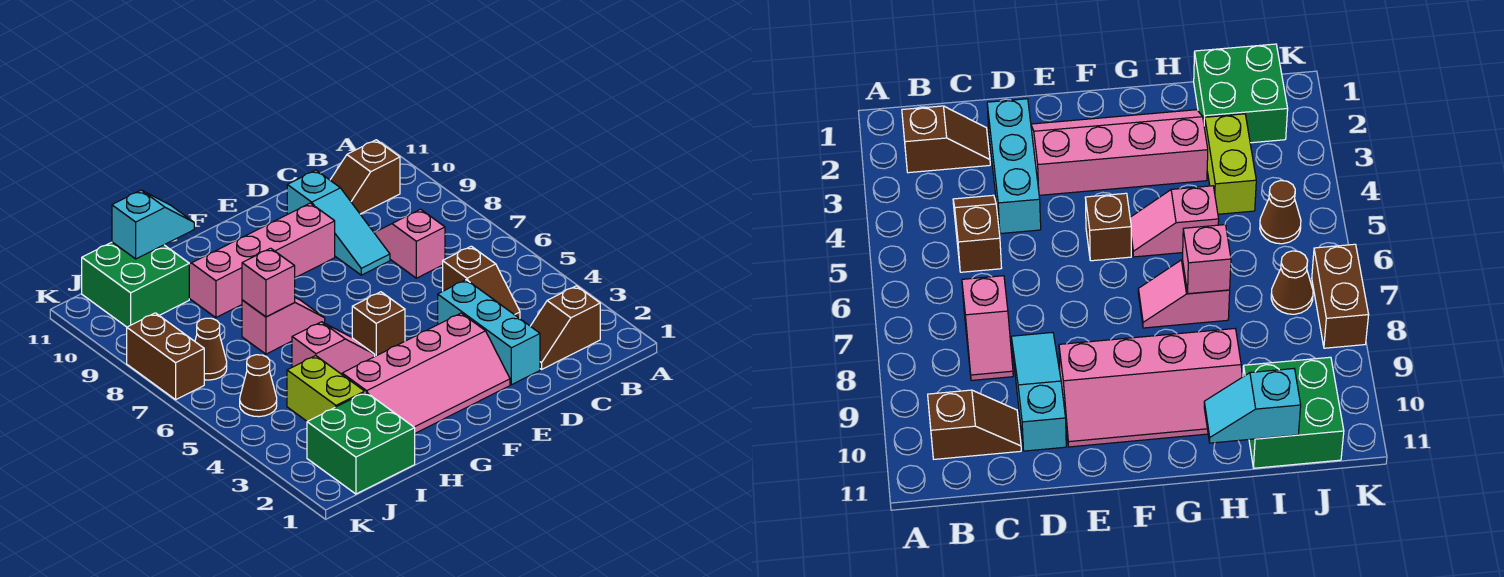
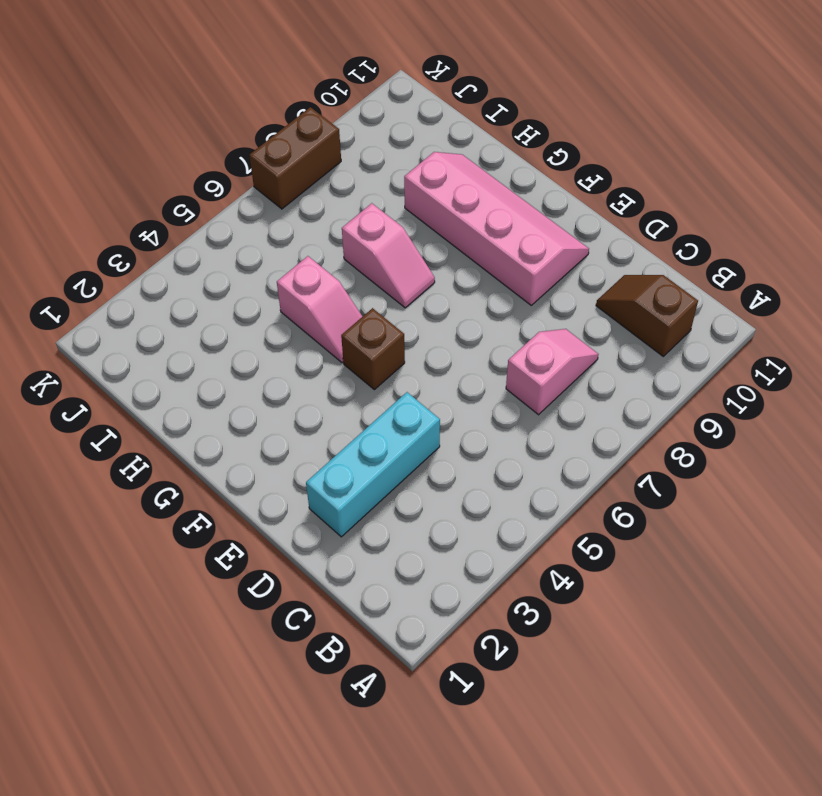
none -> brown slope B2:C2 level 1 top B
none -> brown slope C4:C5 level 1 top 5
none -> cyan slope D8:D10 level 1 top 10

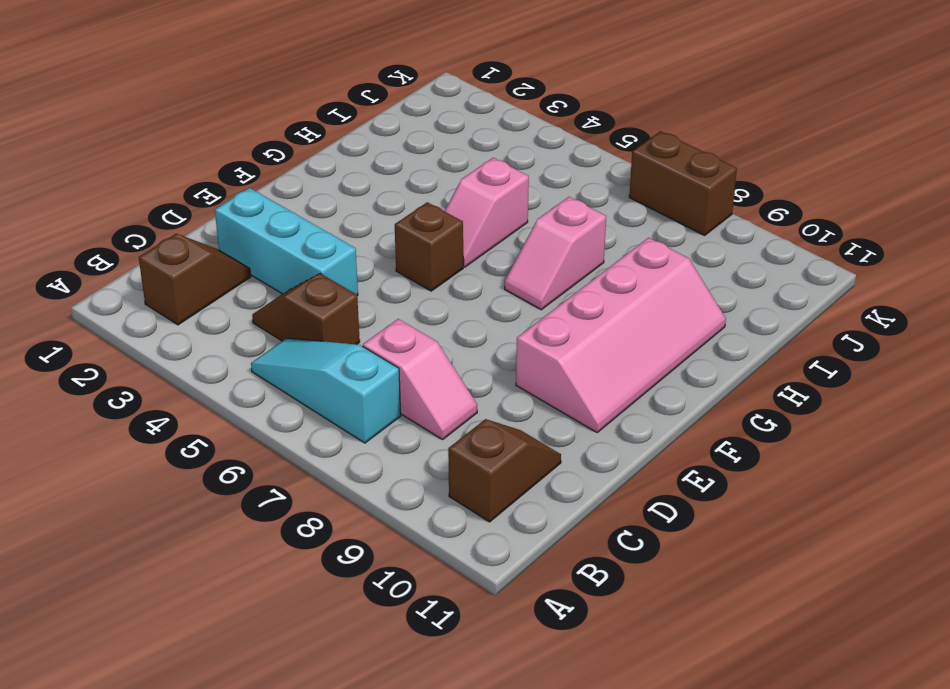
cyan slope B5:B7 level 1 top 7 -> cyan slope D8:D10 level 1 top 10
none -> pink slope E2:H3 level 1 top 3
none -> green brick I1:J2 level 1
none -> lime brick I3:I4 level 1

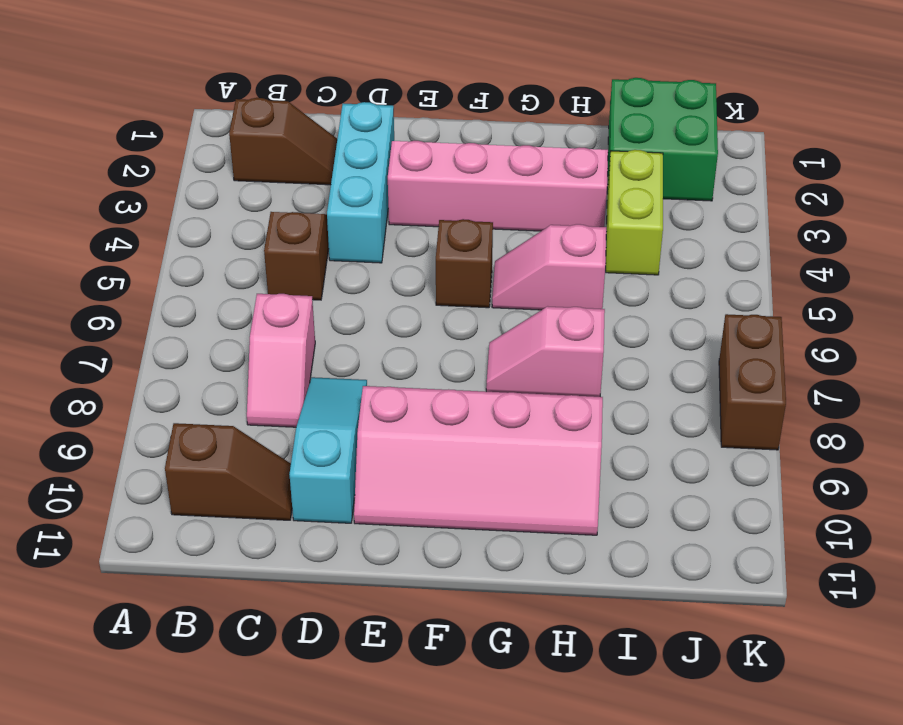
none -> green brick I10:J11 level 1
none -> brown cone J5 level 1
none -> brown cone J7 level 1

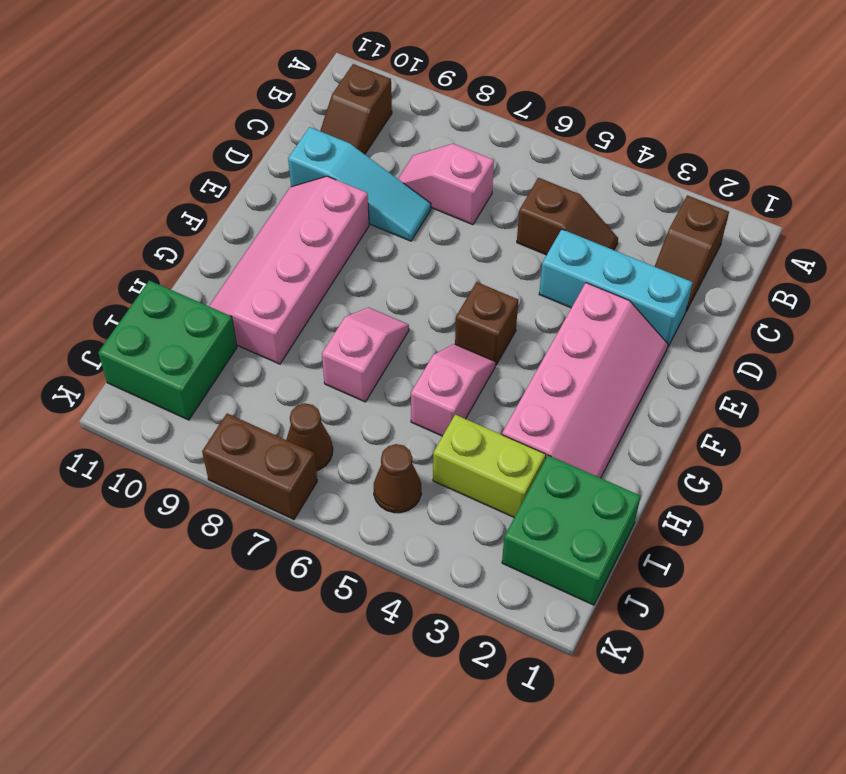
none -> pink brick H7 level 2
none -> cyan slope H11:I11 level 2 top I

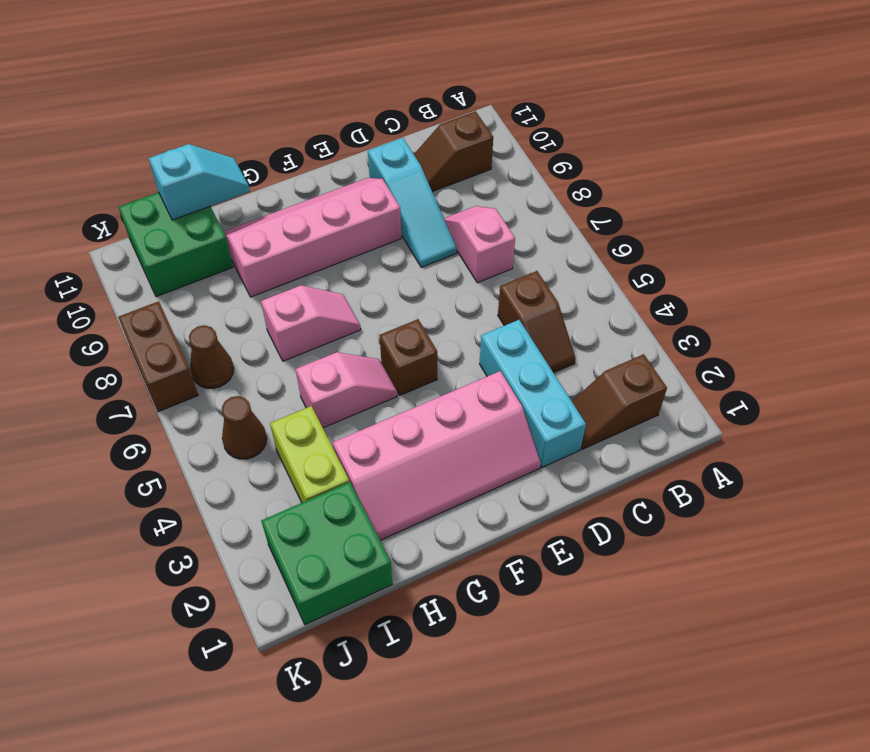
none -> pink brick H7 level 2

